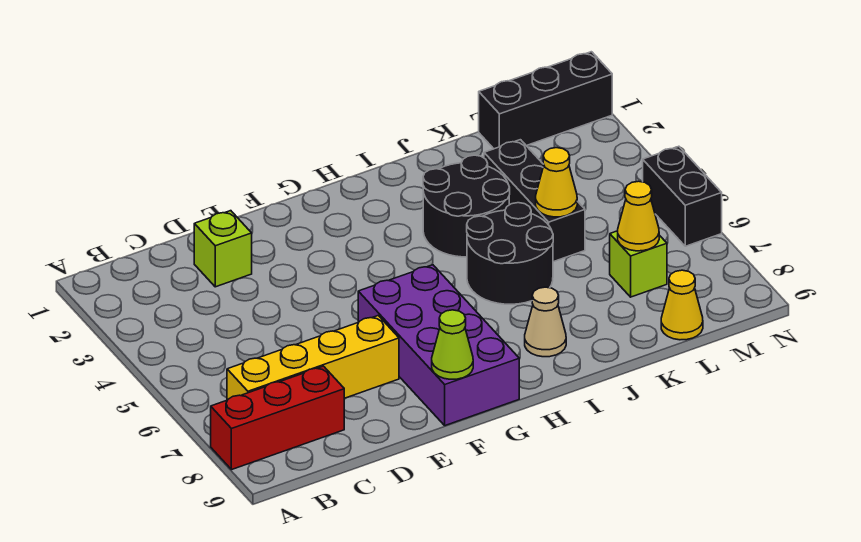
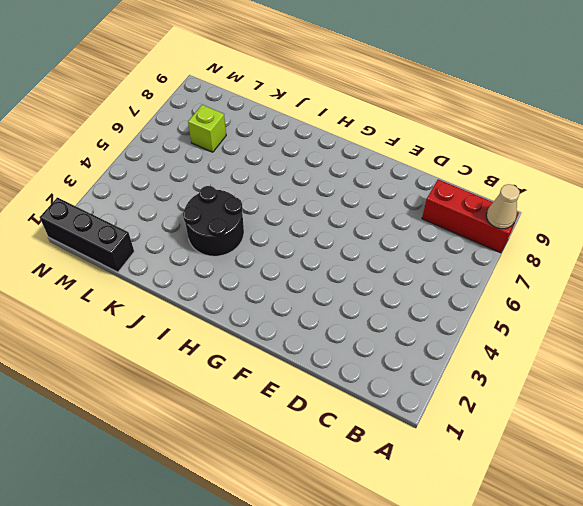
tan cone A8 level 2 -> tan cone I8 level 1
none -> yellow brick B7:E7 level 1
none -> lime brick D2 level 1
none -> purple brick F6:G9 level 1

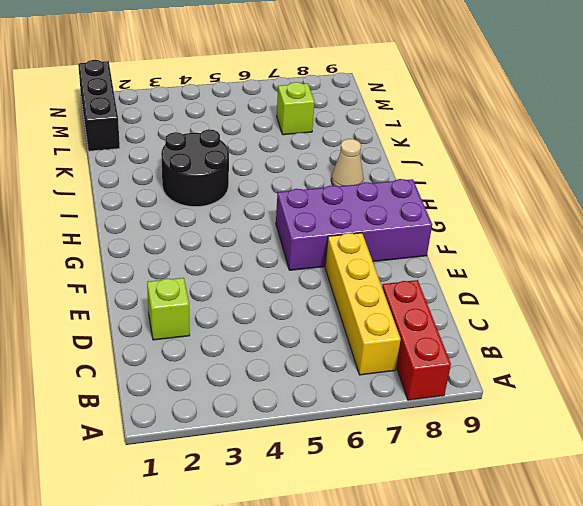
none -> black round brick I5:J6 level 1
none -> black brick K3:K5 level 1
none -> yellow cone L9 level 1

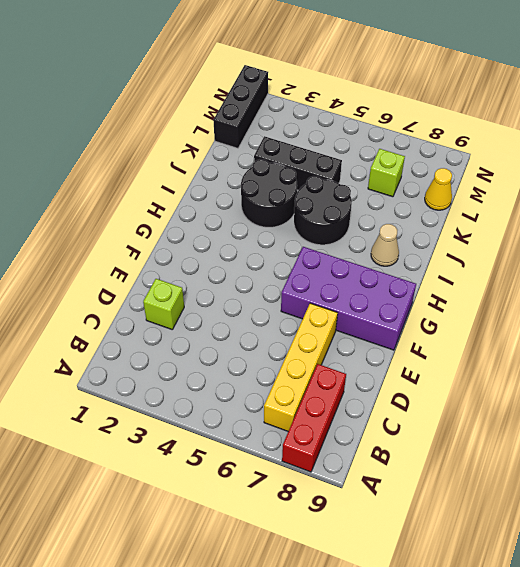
none -> black brick N5:N6 level 1
none -> lime cone F9 level 2
none -> yellow cone K5 level 2

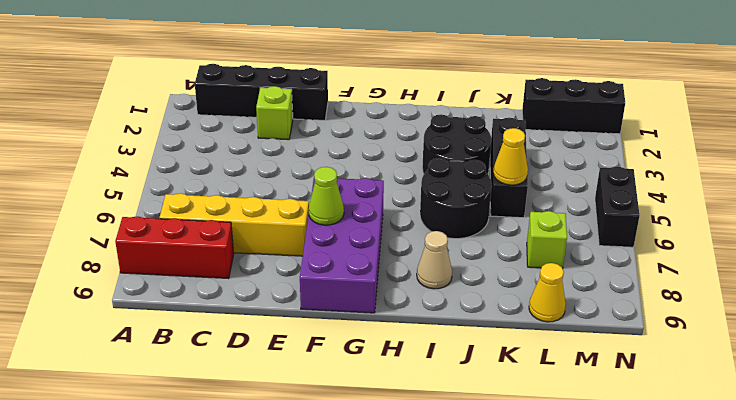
black brick B1:E1 level 1 -> none
lime cone F7 level 2 -> lime cone F9 level 2
none -> yellow cone L7 level 2

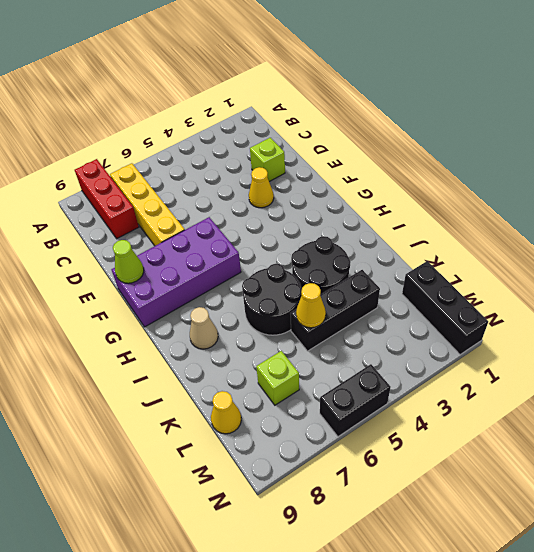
yellow cone E3 level 1 -> yellow cone L7 level 2

